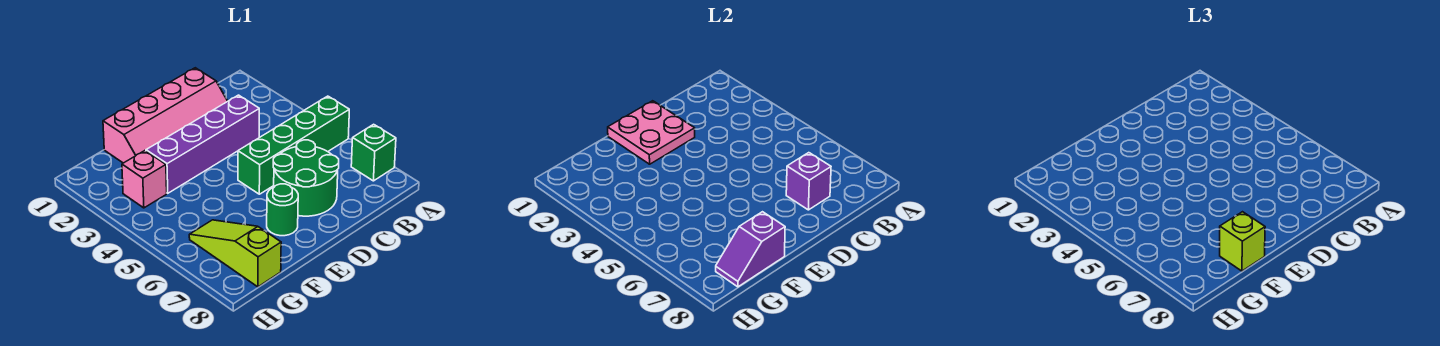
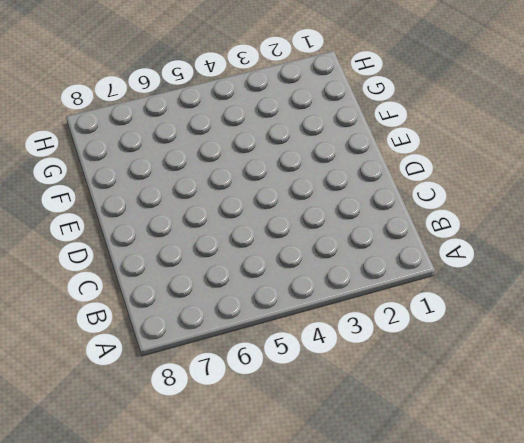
none -> green brick A5:D5 level 1
none -> green brick A7 level 1
none -> pink slope C1:F2 level 1 top 1

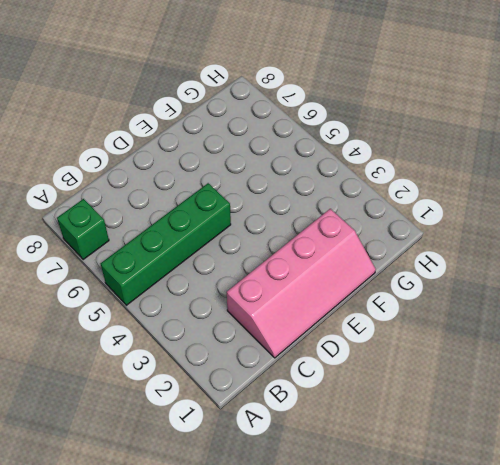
pink slope C1:F2 level 1 top 2 -> pink slope C1:F2 level 1 top 1
none -> purple brick C3:F3 level 1
none -> green round brick C6:D7 level 1
none -> green round brick E7 level 1

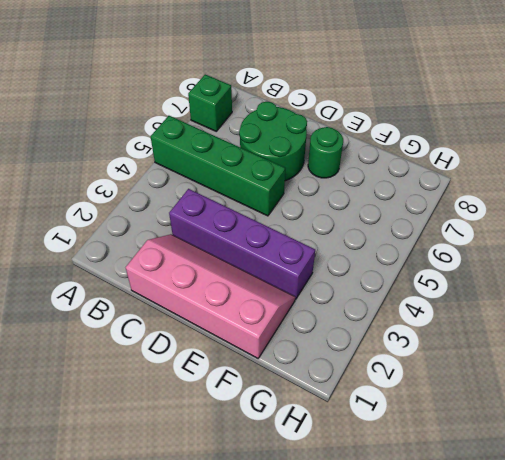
none -> pink brick G3 level 1
none -> lime slope G6:G8 level 1 top 8
none -> purple brick C7 level 2

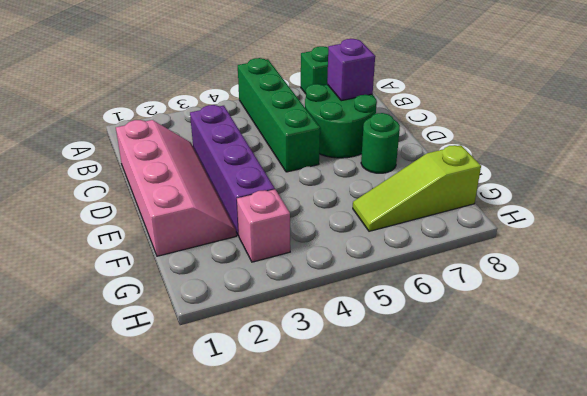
none -> pink plate D1:E2 level 2
none -> purple slope F8:G8 level 2 top F
none -> lime brick F8 level 3

